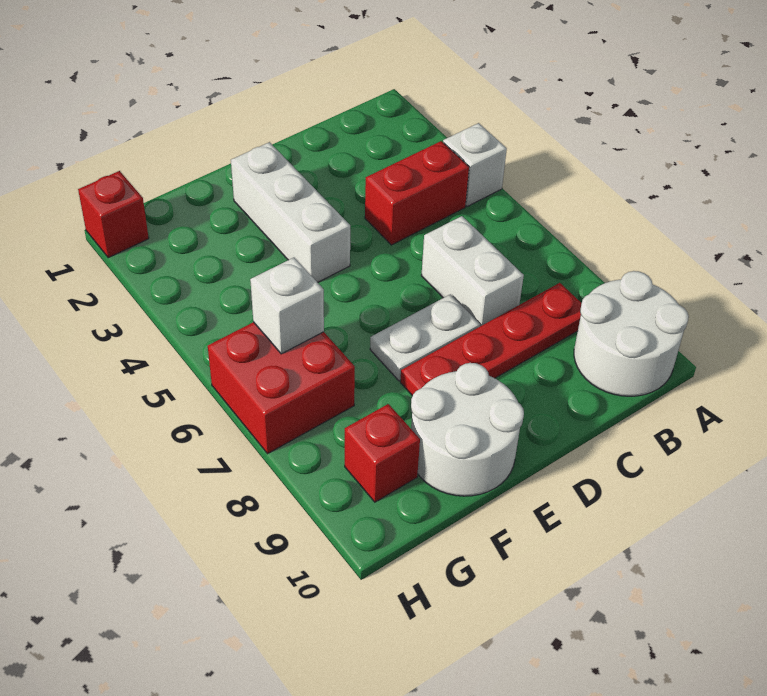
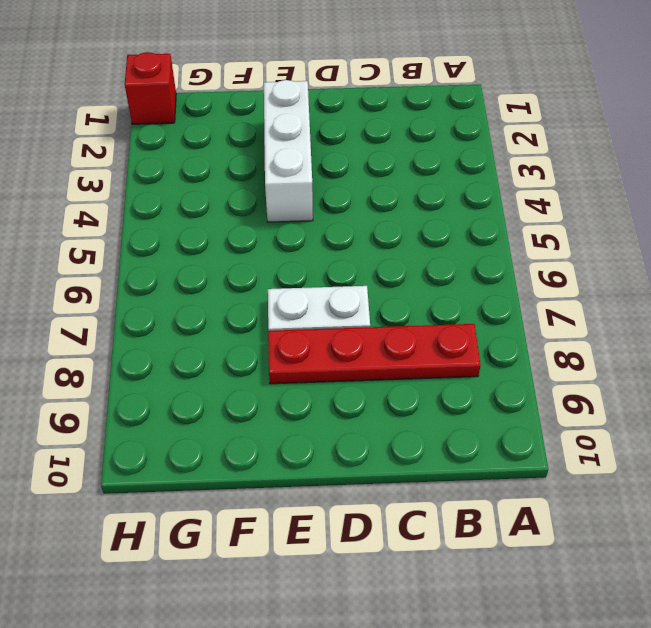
none -> white brick A4 level 1
none -> white round brick A9:B10 level 1
none -> red brick B4:C4 level 1

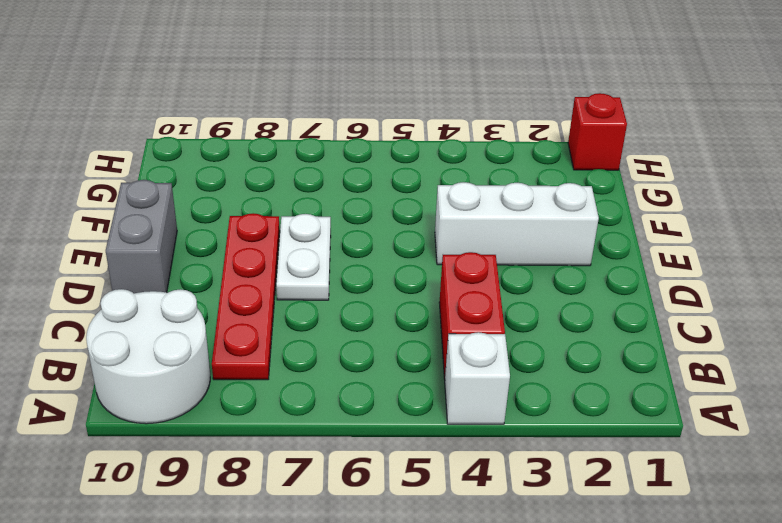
grey brick D10:E10 level 1 -> white round brick E9:F10 level 1
none -> white brick C6:C7 level 1
none -> red brick G6:H7 level 1
none -> red brick G9 level 1

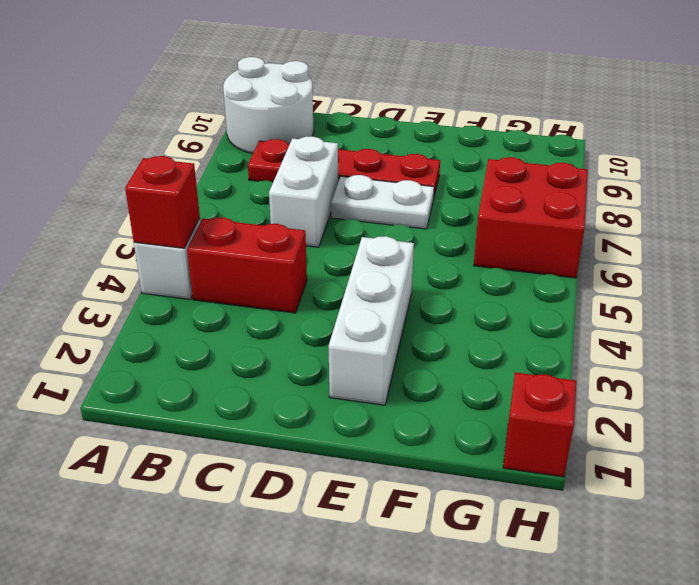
red brick A4 level 2 -> red brick G9 level 1
none -> white round brick E9:F10 level 1
none -> white brick G6 level 2

